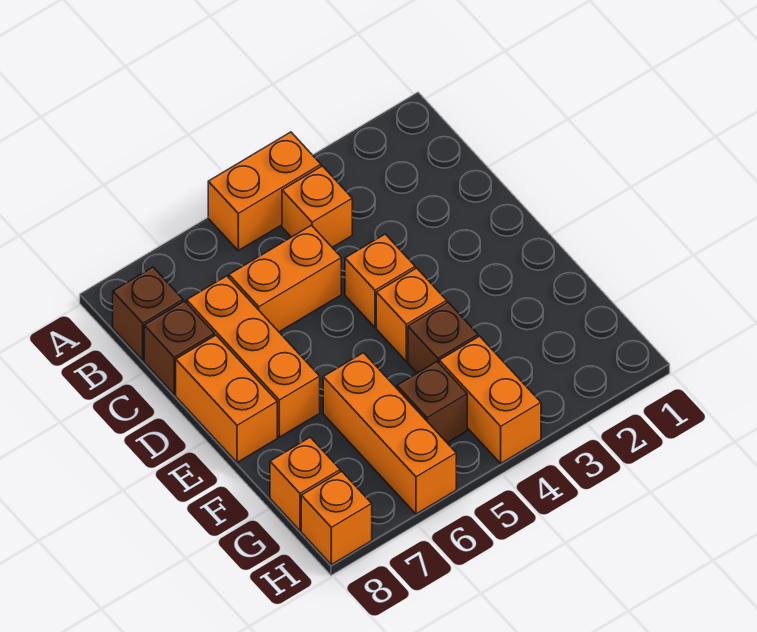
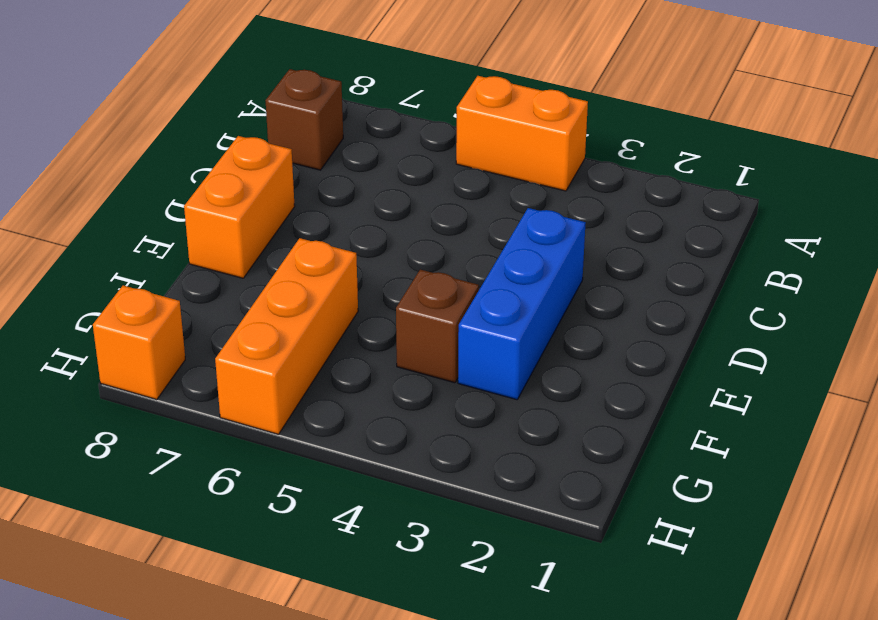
blue brick D3:F3 level 1 -> none
none -> orange brick B4 level 1
none -> orange brick C5:C6 level 1
none -> orange brick C7:E7 level 1

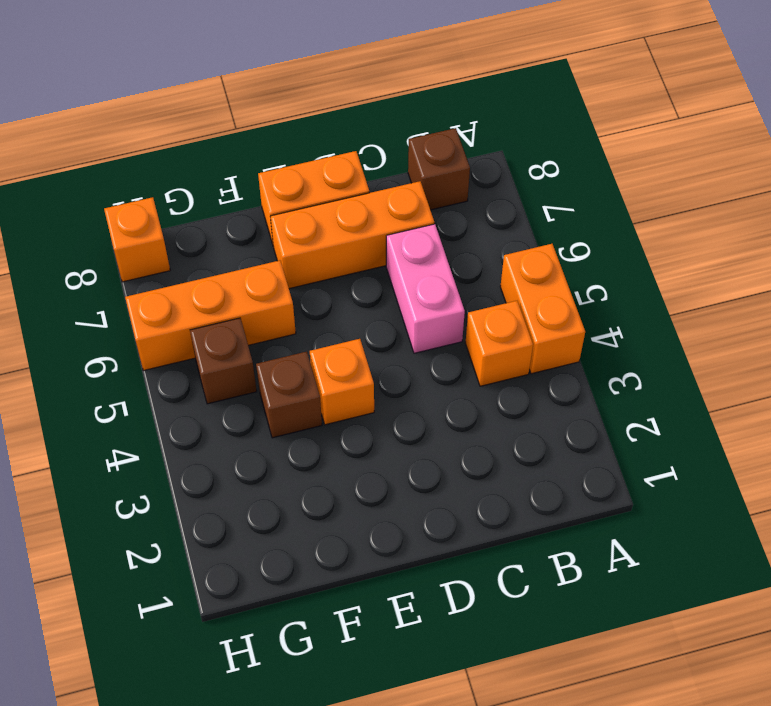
pink brick C5:C6 level 1 -> orange brick C5:C6 level 1
none -> brown brick C8 level 1
none -> orange brick D4 level 1
none -> orange brick G4:H4 level 1

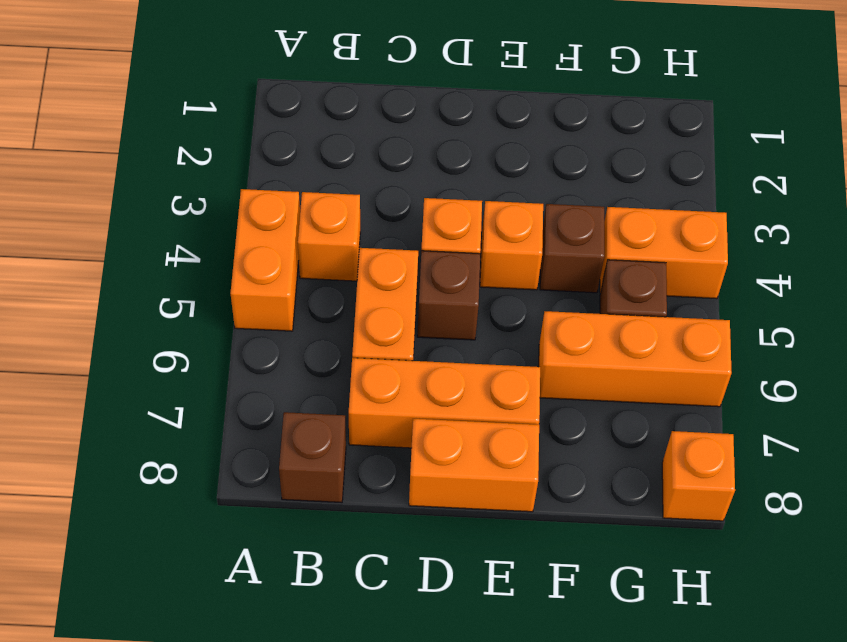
brown brick D5 level 1 -> brown brick C8 level 1
none -> orange brick G8 level 1

